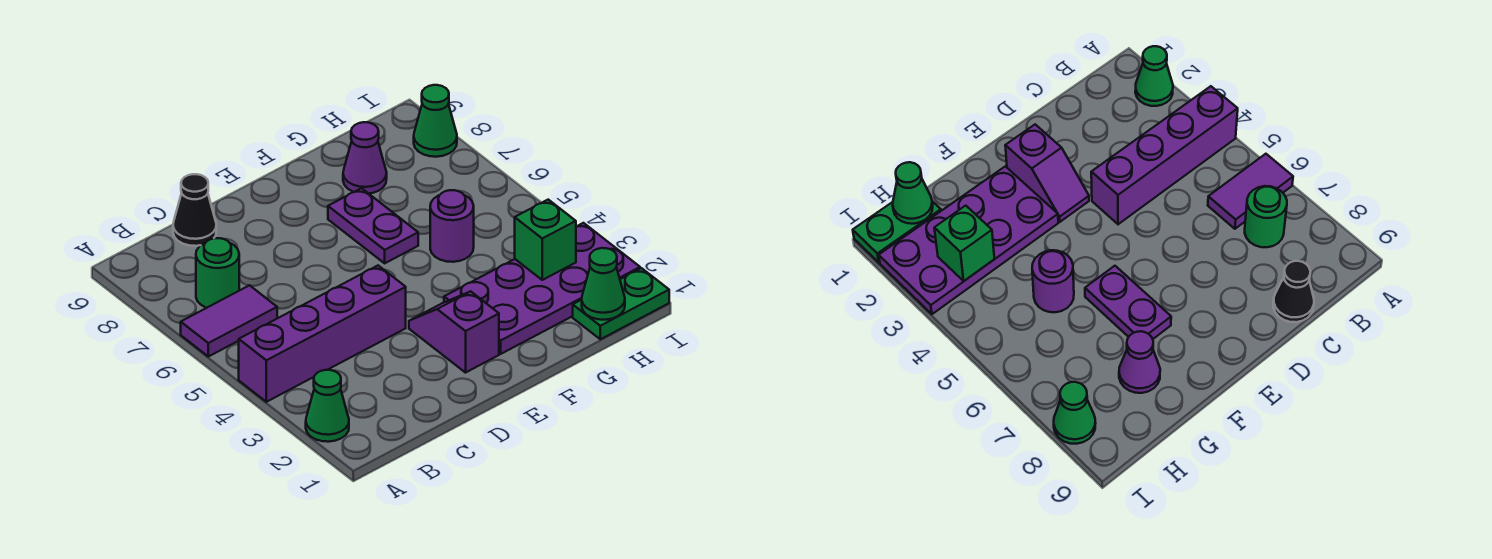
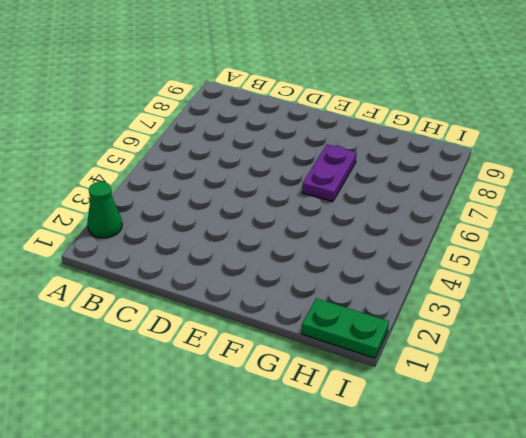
none -> purple brick A4:D4 level 1
none -> purple tile A6:B6 level 1
none -> green round brick B7 level 1

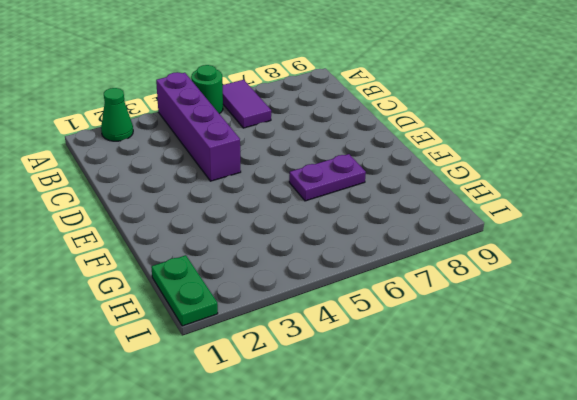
green round brick A5 level 1 -> green round brick B7 level 1
none -> black cone C9 level 1
none -> purple slope E2:E3 level 1 top 2
none -> purple plate F2:I3 level 1

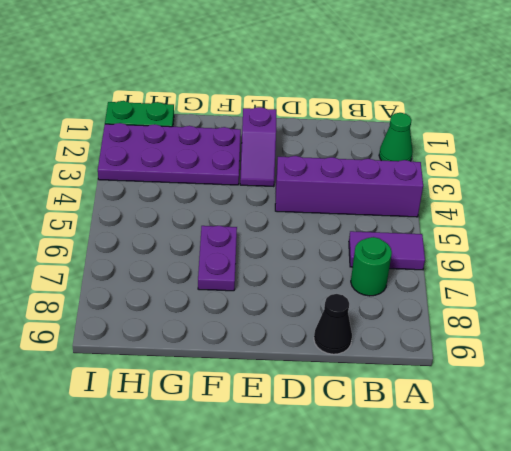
none -> purple round brick G5 level 1
none -> purple cone G8 level 1
none -> green cone I8 level 1

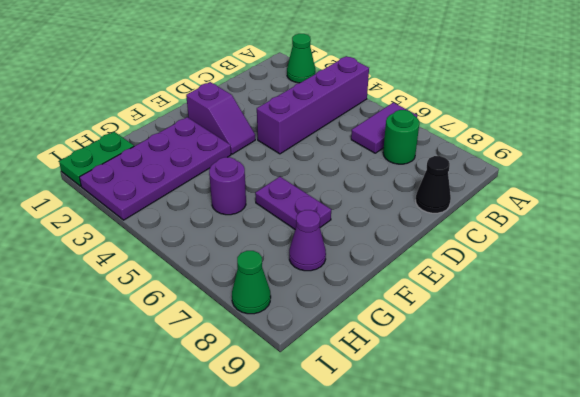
none -> green cone H1 level 2
none -> green brick H3 level 2

